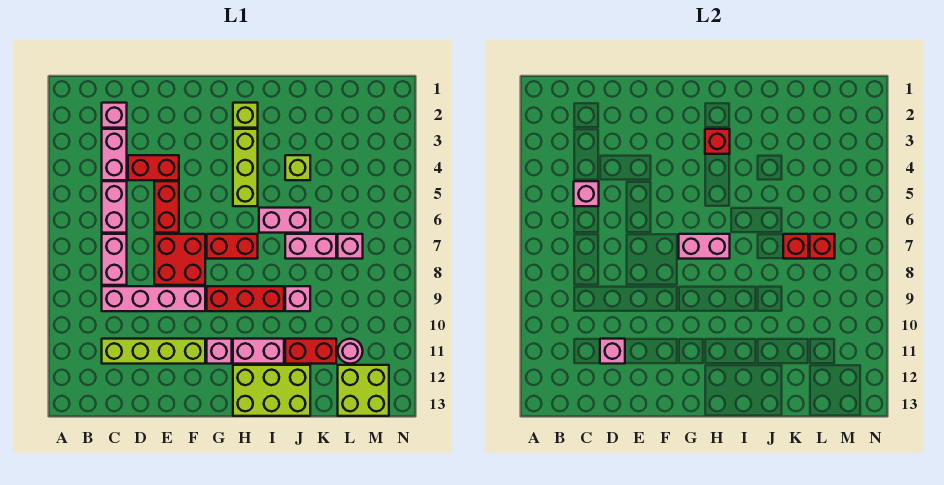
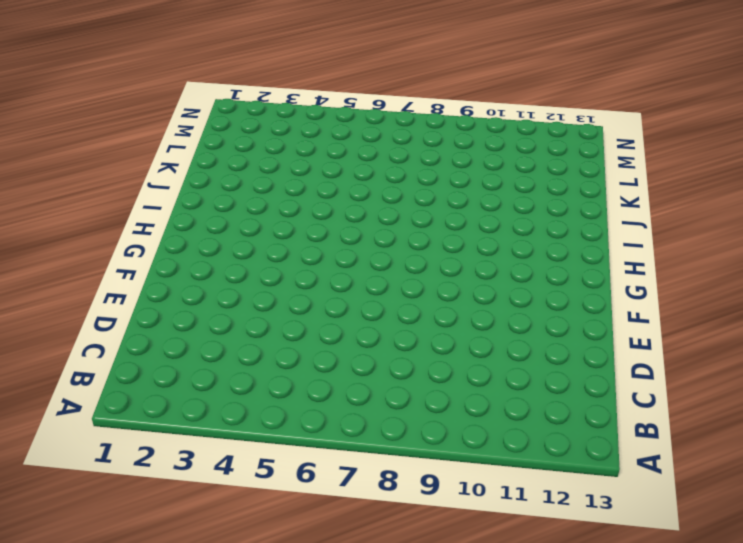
none -> pink brick C2 level 1
none -> pink brick C3:C4 level 1
none -> pink brick C5:C6 level 1
none -> pink brick C7:C8 level 1

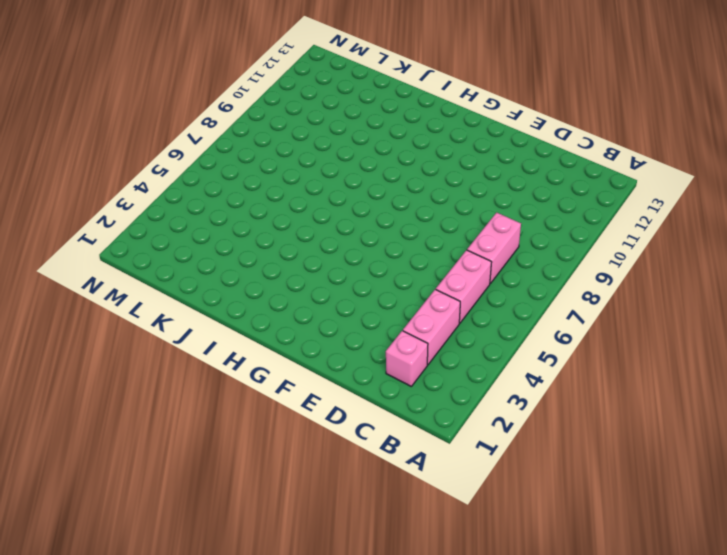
none -> pink brick C9:F9 level 1
none -> lime brick C11:F11 level 1
none -> red brick D4:E4 level 1
none -> red brick E5:E6 level 1

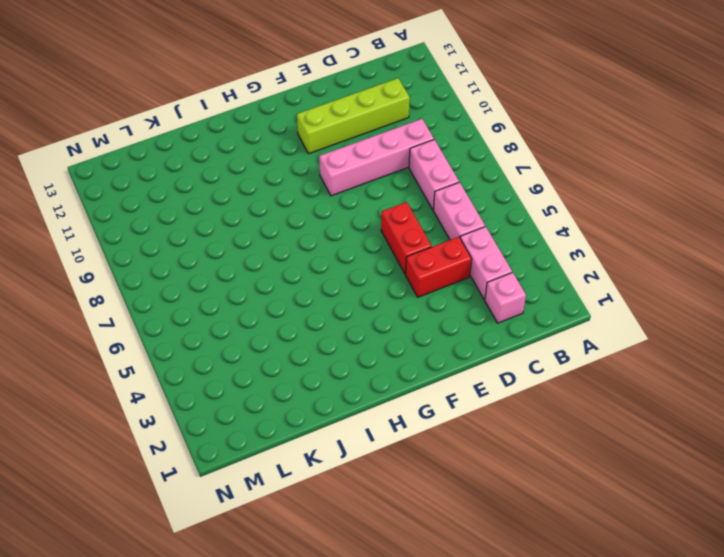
none -> red brick E7:F8 level 1
none -> red brick G7:H7 level 1
none -> red brick G9:I9 level 1
none -> pink brick G11 level 1

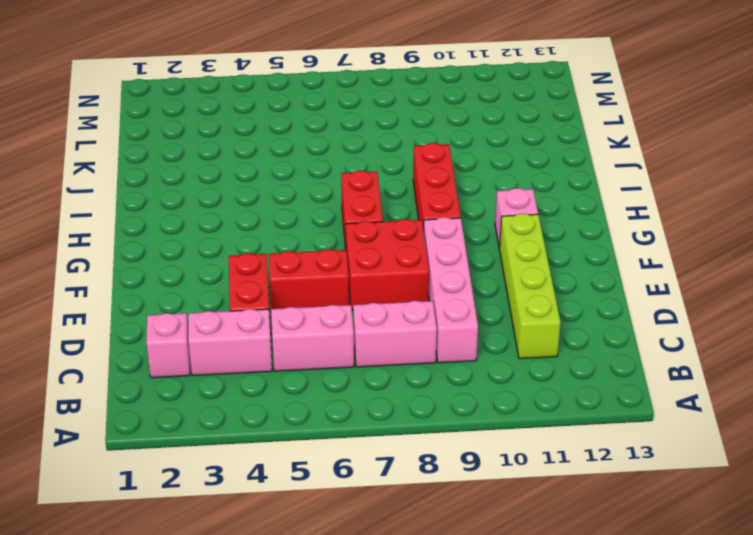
none -> lime brick H2 level 1
none -> lime brick H3:H5 level 1
none -> pink brick H11:I11 level 1
none -> lime brick H12:J13 level 1

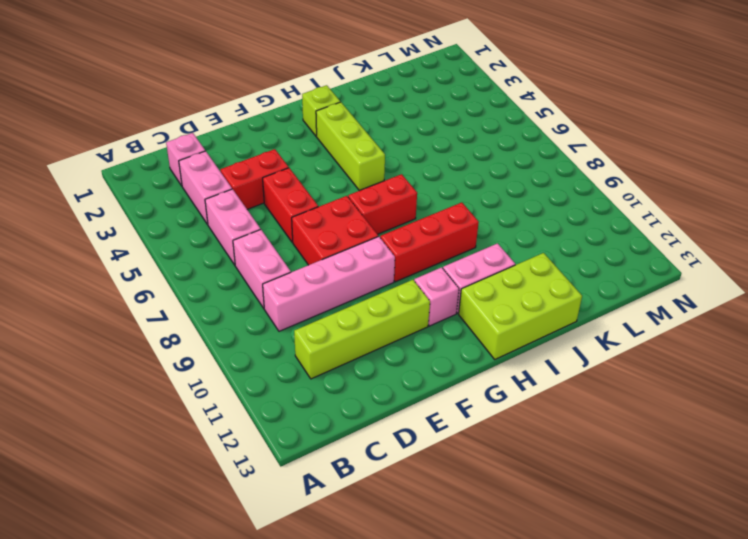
none -> pink brick I6:J6 level 1
none -> lime brick J4 level 1
none -> pink brick J7:K7 level 1
none -> pink brick J9 level 1

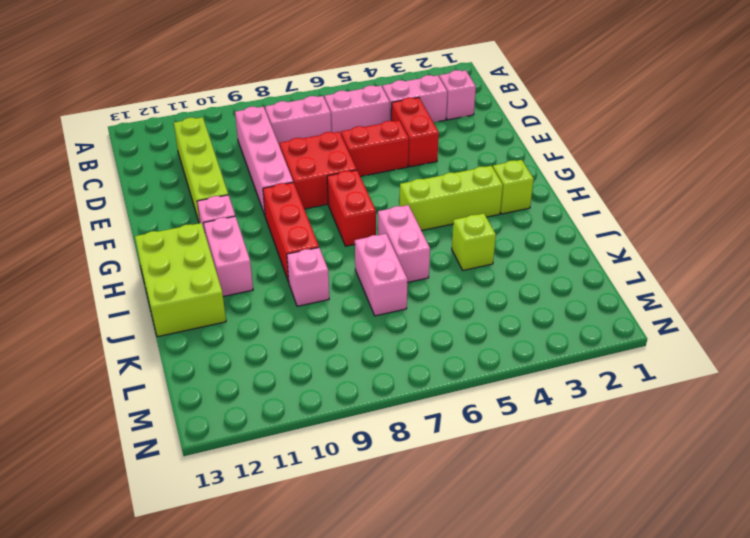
none -> red brick J11:K11 level 1
none -> pink brick L7 level 1
none -> pink round brick L11 level 1
none -> lime brick L12:M13 level 1

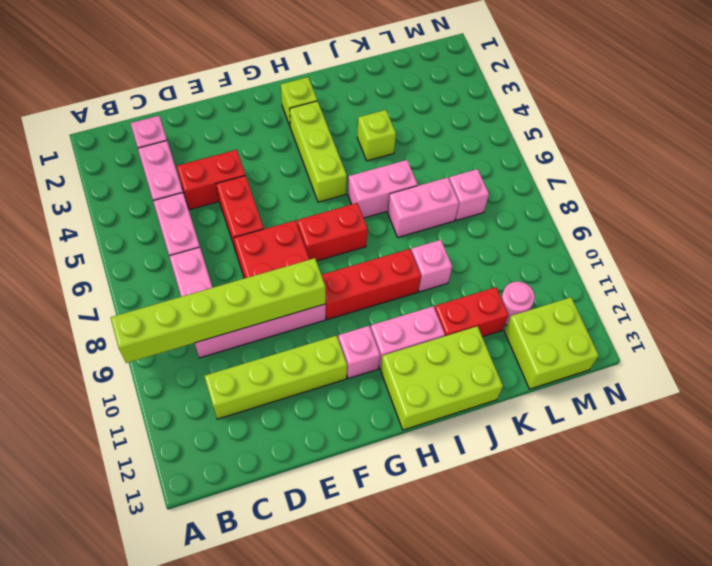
lime brick A9:F9 level 2 -> none
none -> pink brick C5 level 2
none -> pink brick D11 level 2
none -> pink brick G7:H7 level 2
none -> red brick H3 level 2

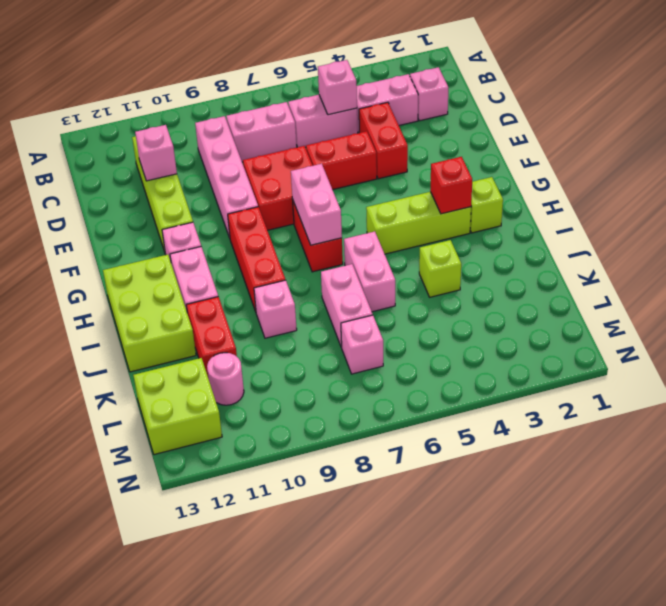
none -> red brick K7 level 2
none -> red brick L7 level 2

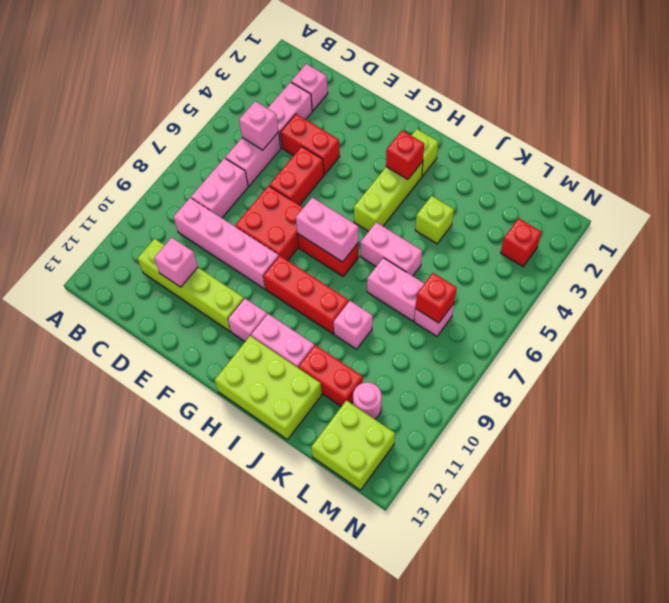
red brick M3 level 1 -> red brick K7 level 2

